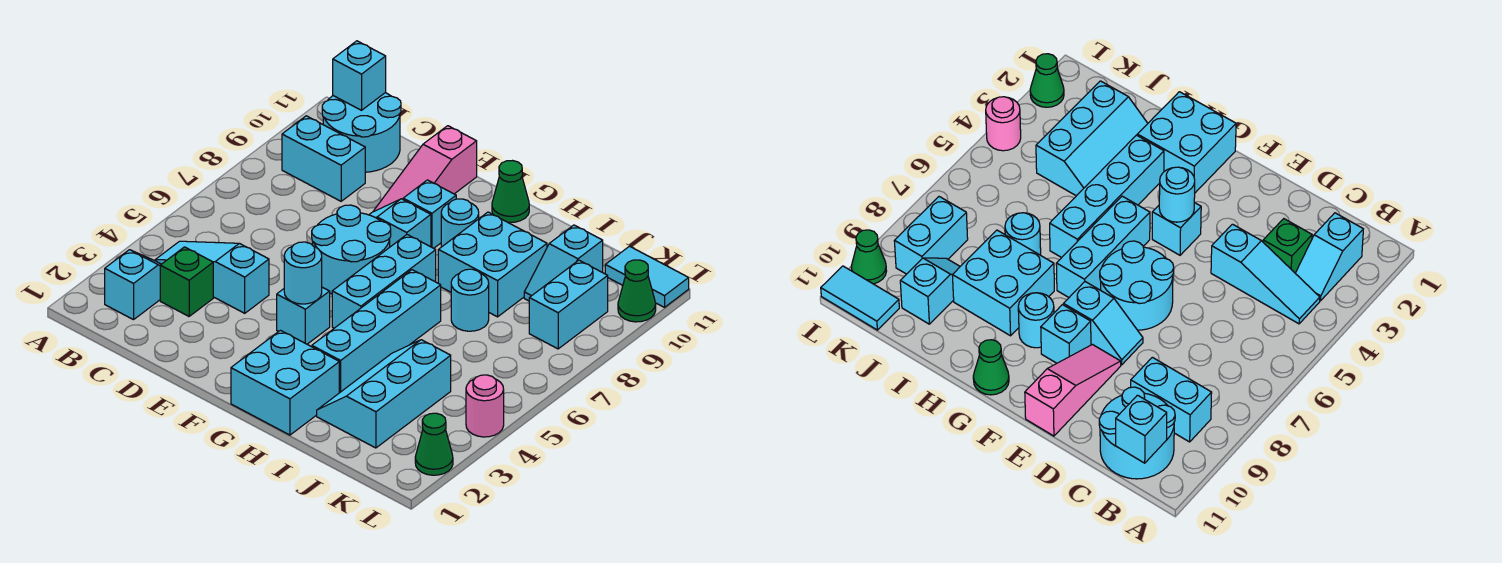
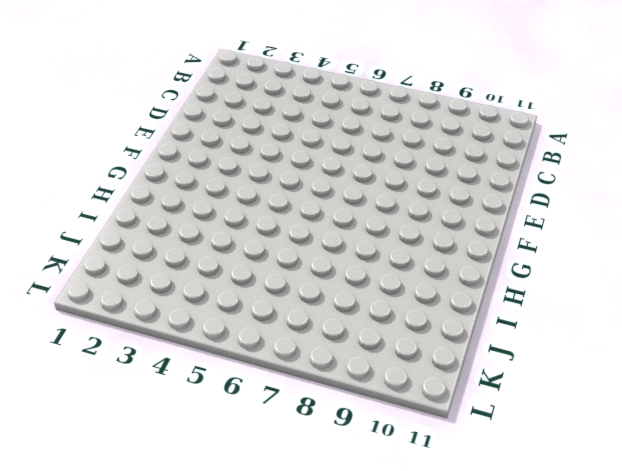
none -> cyan slope B2:B3 level 1 top 2
none -> cyan slope B4:D4 level 1 top D
none -> cyan brick B9:C9 level 1

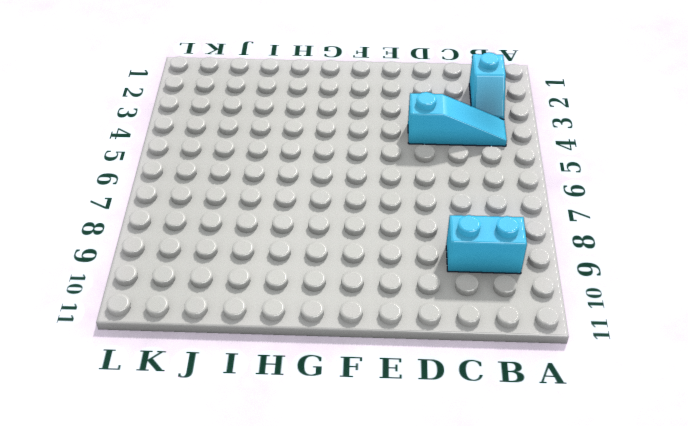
none -> cyan round brick B10:C11 level 1
none -> green brick C3 level 1
none -> cyan round brick E6:F7 level 1

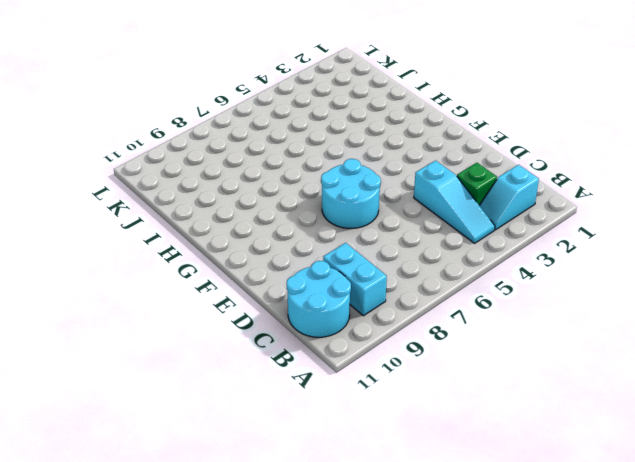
none -> cyan slope E8:F8 level 1 top F
none -> pink slope E9:E11 level 1 top 11
none -> cyan brick F4 level 1

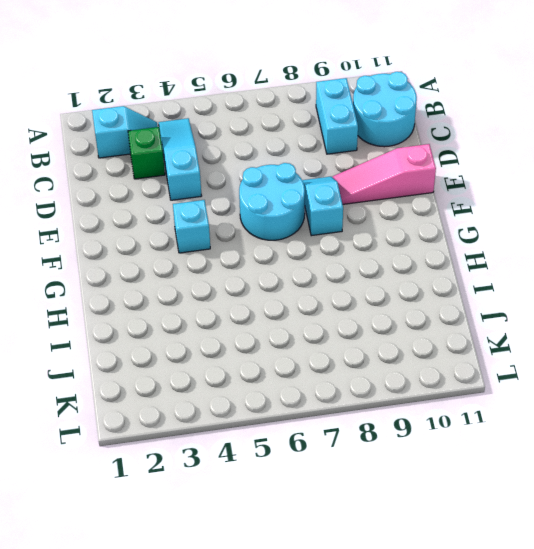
none -> cyan brick F9 level 1
none -> cyan brick G1:H2 level 1
none -> cyan brick G5:G7 level 1

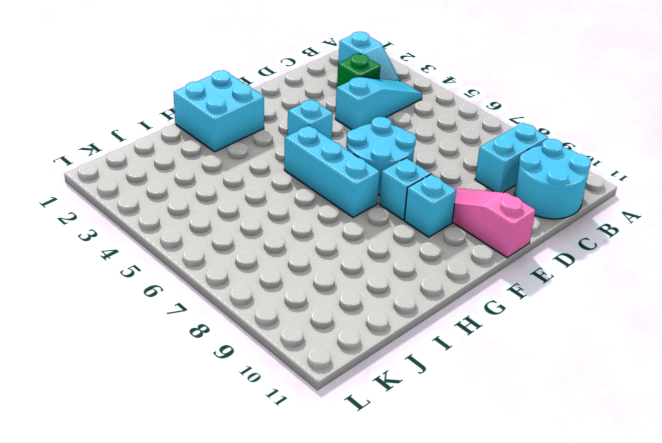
none -> cyan round brick G9 level 1
none -> green cone G11 level 1
none -> cyan brick H3:H6 level 1

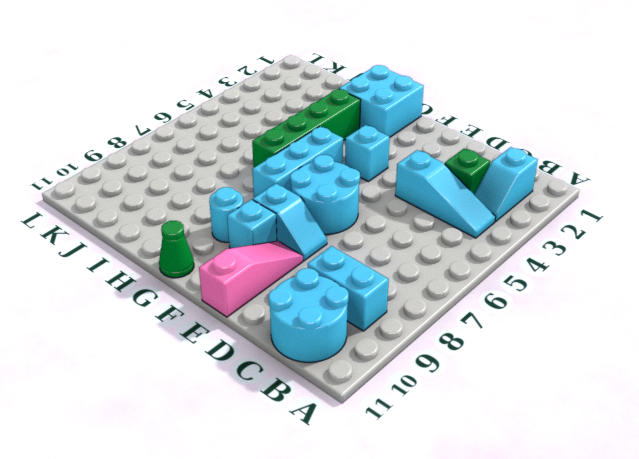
green brick H3:H6 level 1 -> cyan brick H3:H6 level 1
none -> cyan brick H8:I9 level 1
none -> cyan slope I2:J4 level 1 top J
none -> cyan round brick I7 level 1

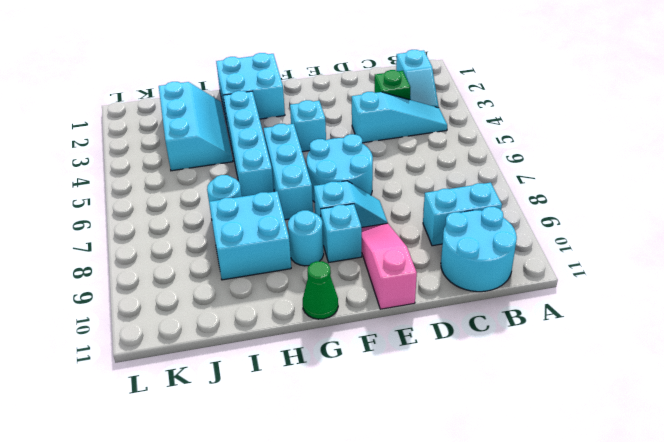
none -> cyan slope J9:J10 level 1 top 10
none -> cyan brick K8:K9 level 1
none -> cyan tile K11:L11 level 1

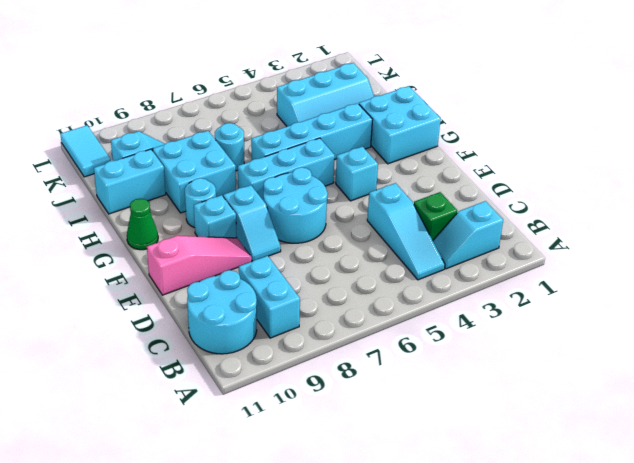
cyan brick I10:I11 level 1 -> cyan brick K8:K9 level 1
none -> green cone L2 level 1
none -> pink round brick L4 level 1
none -> green cone L10 level 1

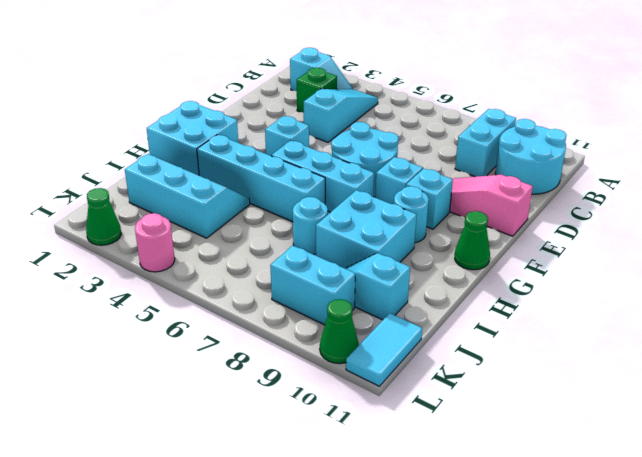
none -> cyan brick B11 level 2
none -> cyan round brick F4 level 2

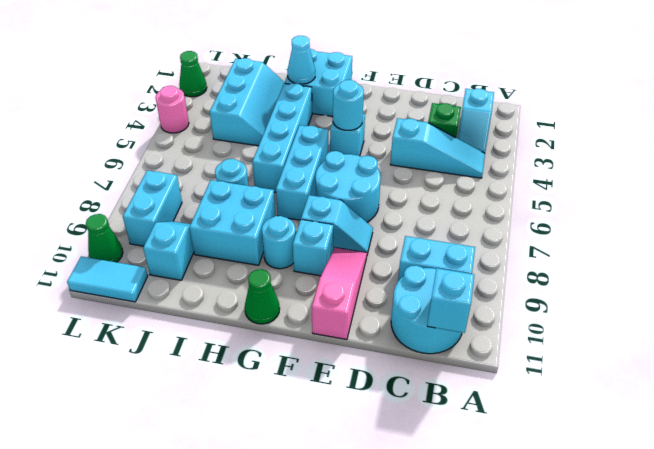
cyan cone H2 level 2 -> none

